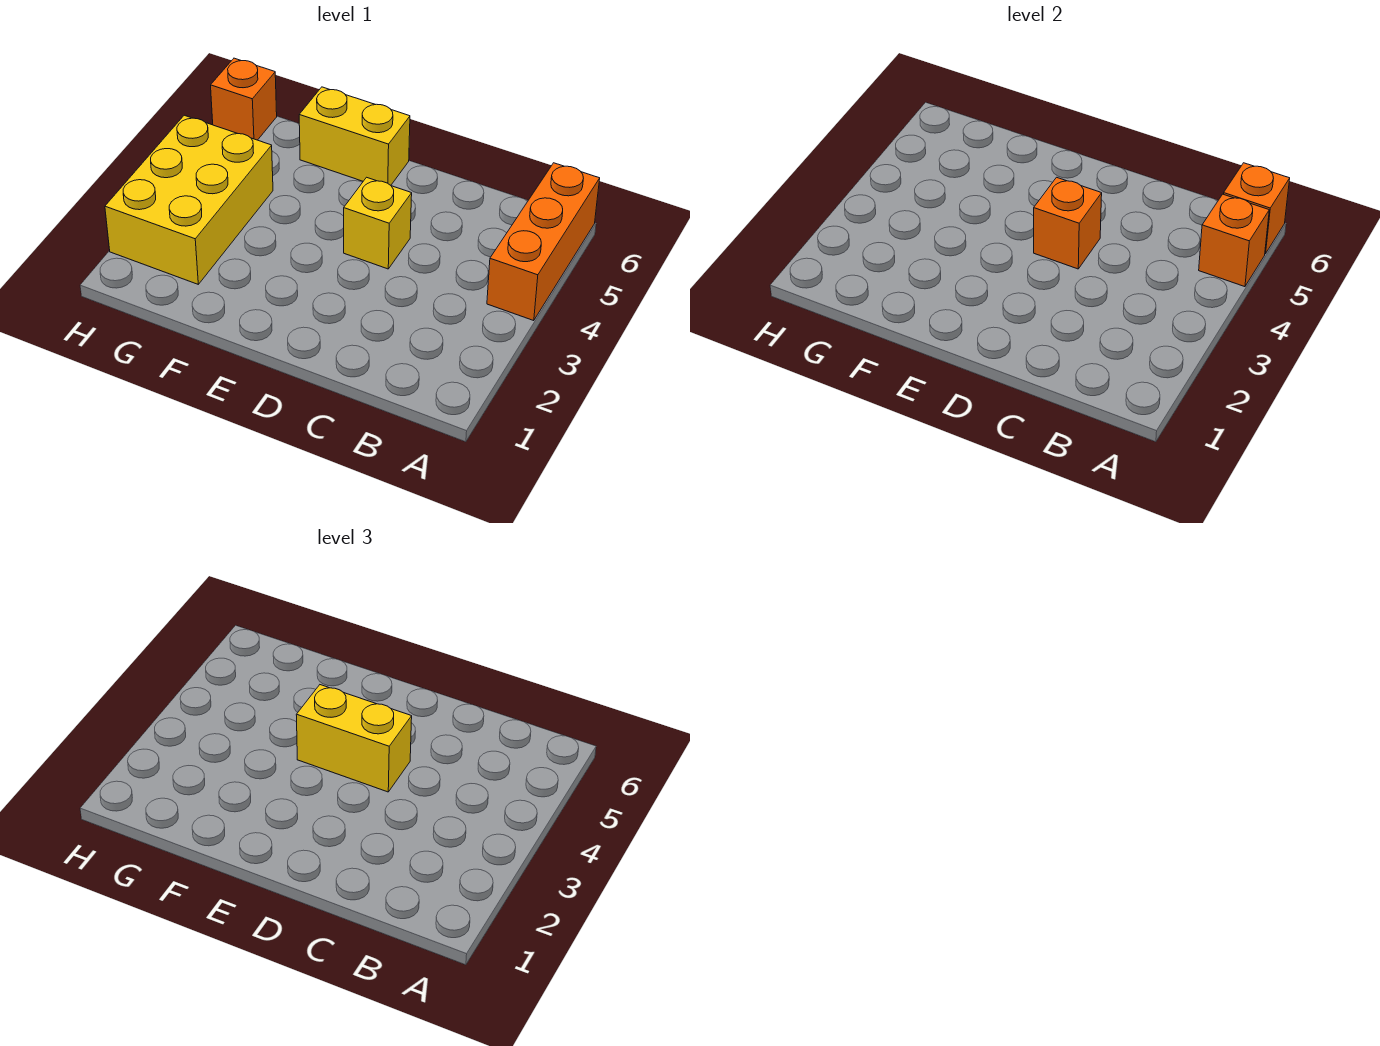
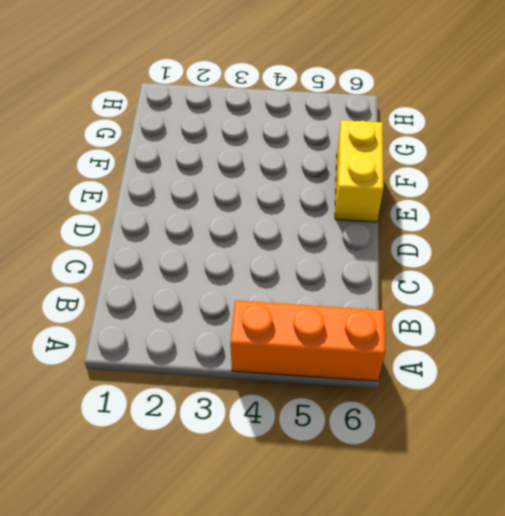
none -> yellow brick D4 level 1
none -> yellow brick G2:H4 level 1

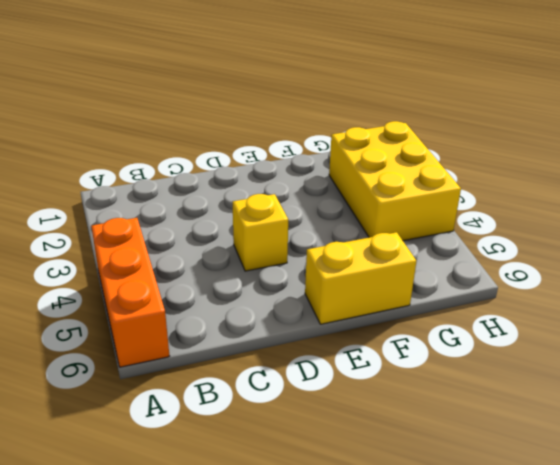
none -> orange brick H6 level 1
none -> orange brick A5 level 2

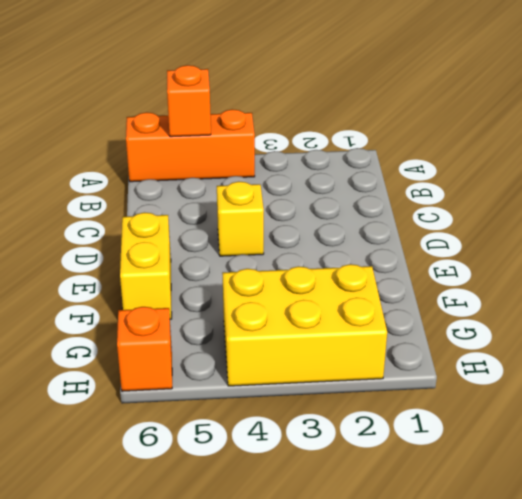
none -> orange brick A6 level 2
none -> orange brick D4 level 2

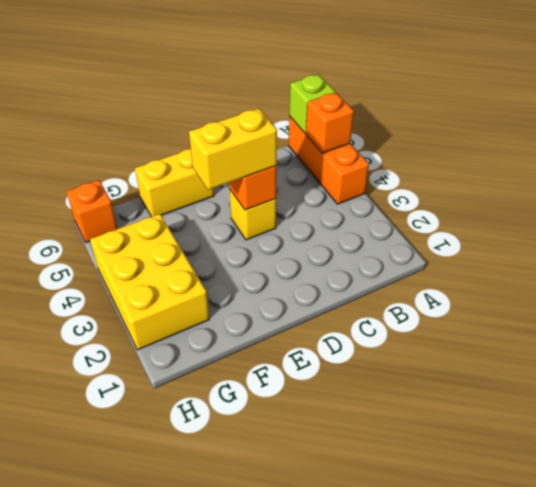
lime brick A6 level 2 -> orange brick A6 level 2

